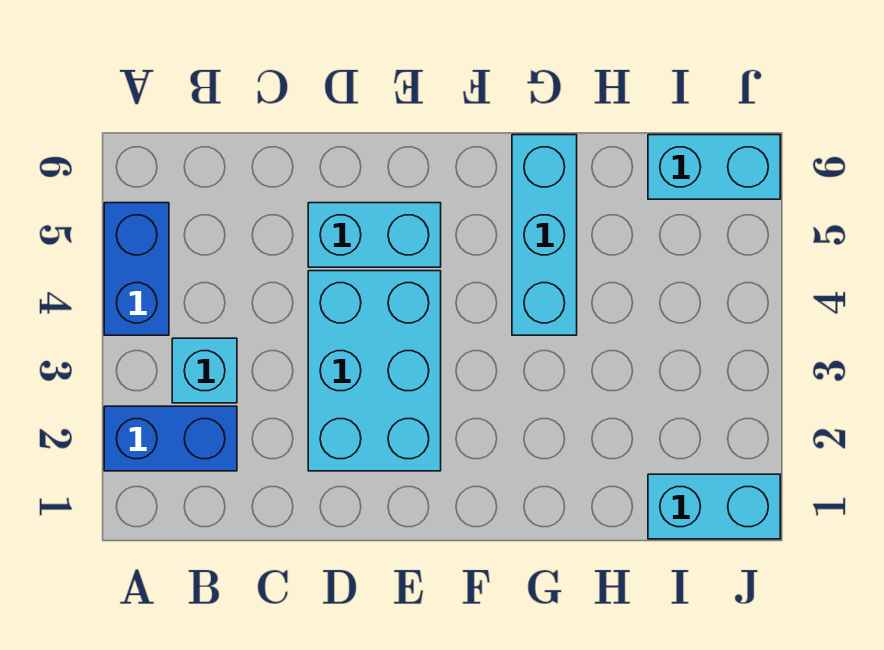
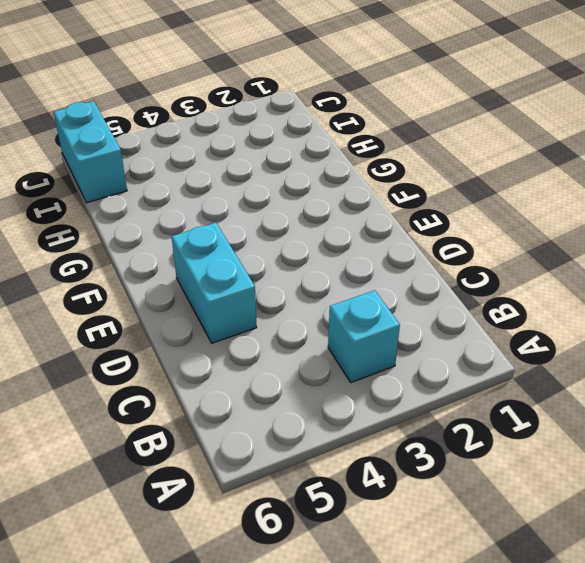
none -> blue brick A2:B2 level 1
none -> blue brick A4:A5 level 1

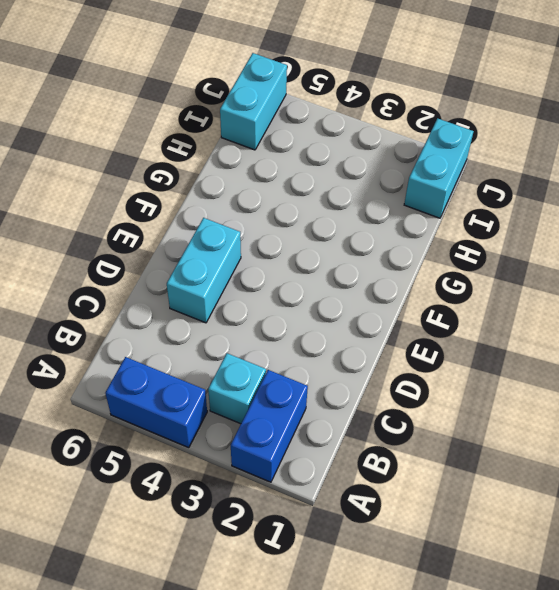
none -> cyan brick D2:E4 level 1
none -> cyan brick G4:G6 level 1

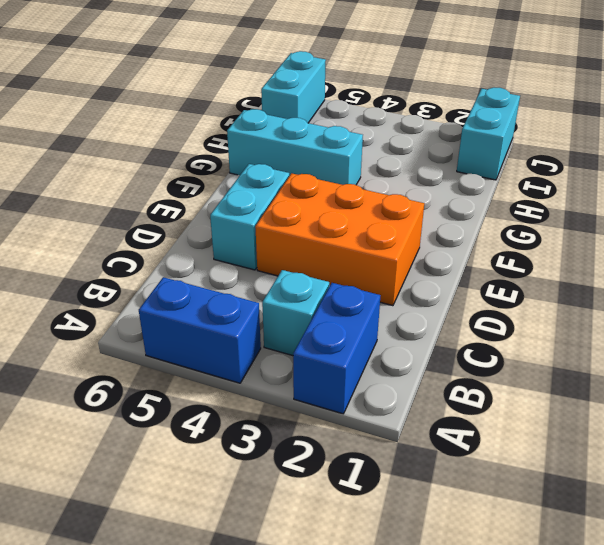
orange brick D2:E4 level 1 -> cyan brick D2:E4 level 1

